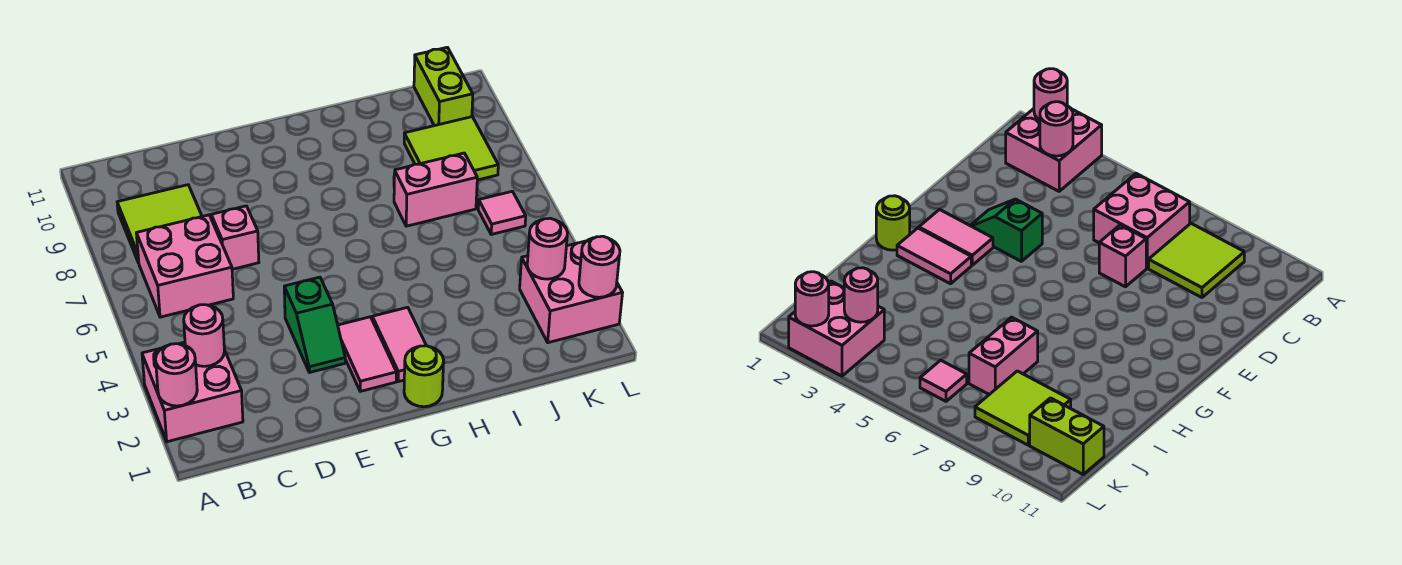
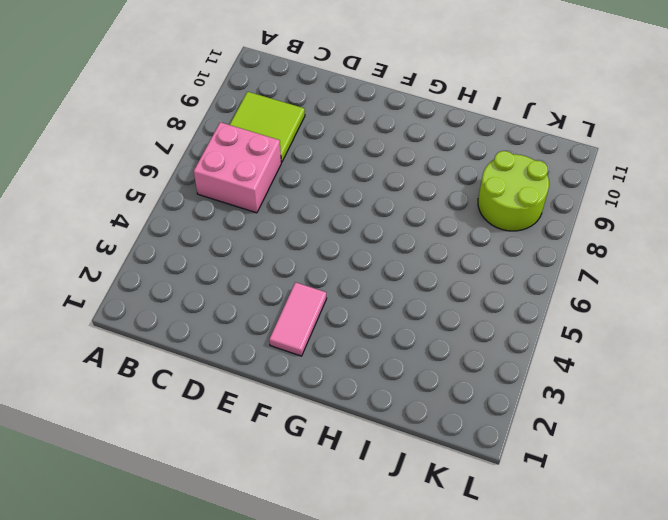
lime round brick J8:K9 level 1 -> lime tile J8:K9 level 1
none -> pink brick A2:B3 level 1
none -> pink brick D7 level 1
none -> green slope E3:E4 level 1 top 4

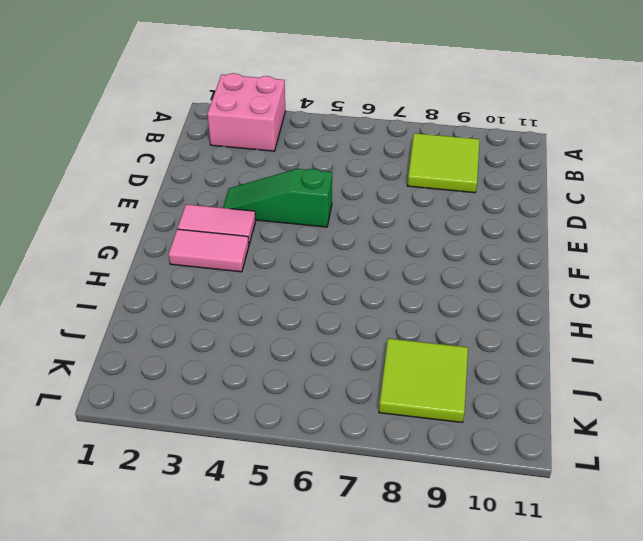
green slope E3:E5 level 1 top 5 -> green slope E3:E4 level 1 top 4
none -> pink brick B6:C7 level 1
none -> pink brick D7 level 1
none -> lime round brick G1 level 1

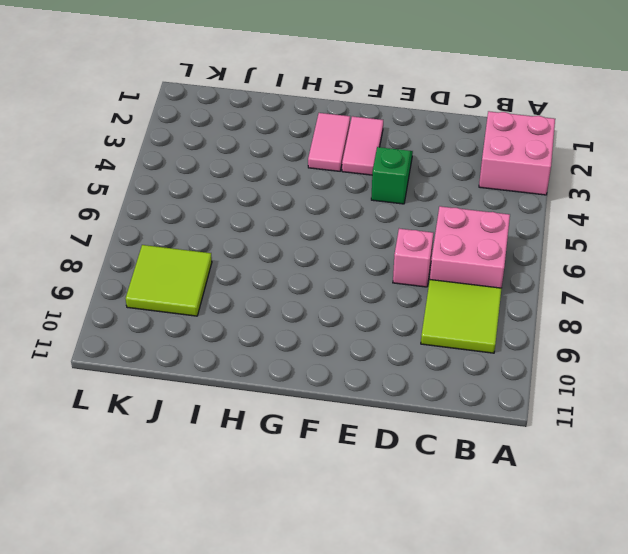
none -> lime round brick G1 level 1
none -> pink brick I7:J7 level 1
none -> pink brick K2:L3 level 1

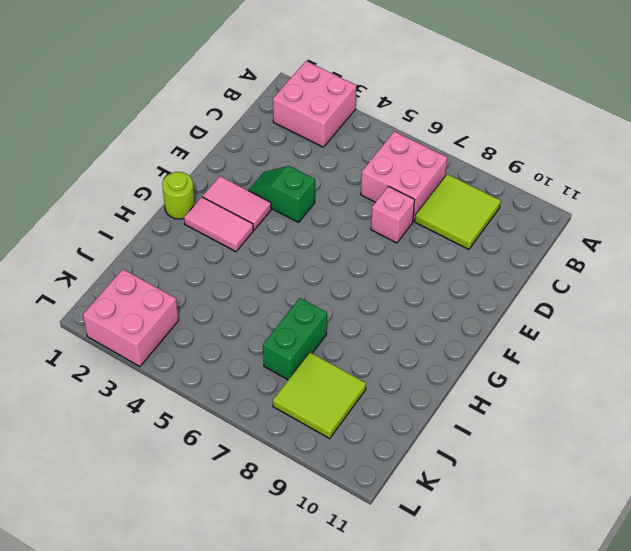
green brick I7:J7 level 1 -> pink brick I7:J7 level 1
none -> pink tile K6 level 1
none -> lime brick K10:K11 level 1
none -> pink round brick A2 level 2

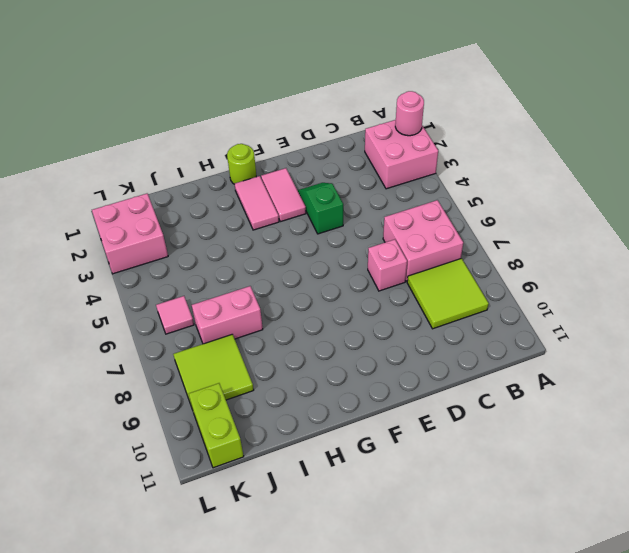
none -> pink round brick B3 level 2
none -> pink round brick K3 level 2
none -> pink round brick L2 level 2

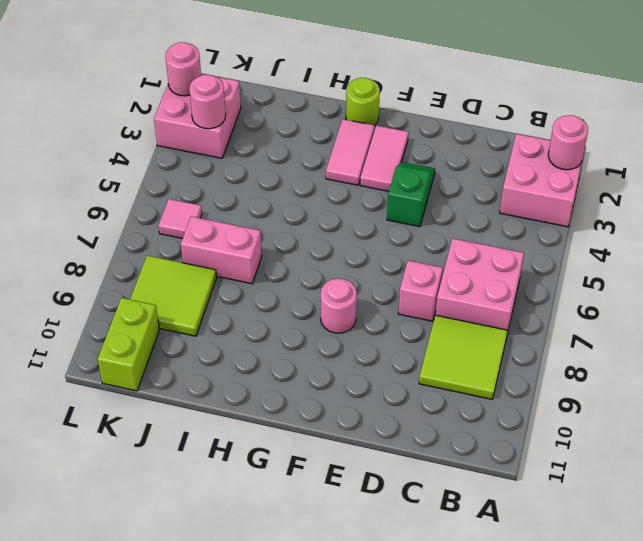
pink round brick F8 level 1 -> pink round brick B3 level 2

